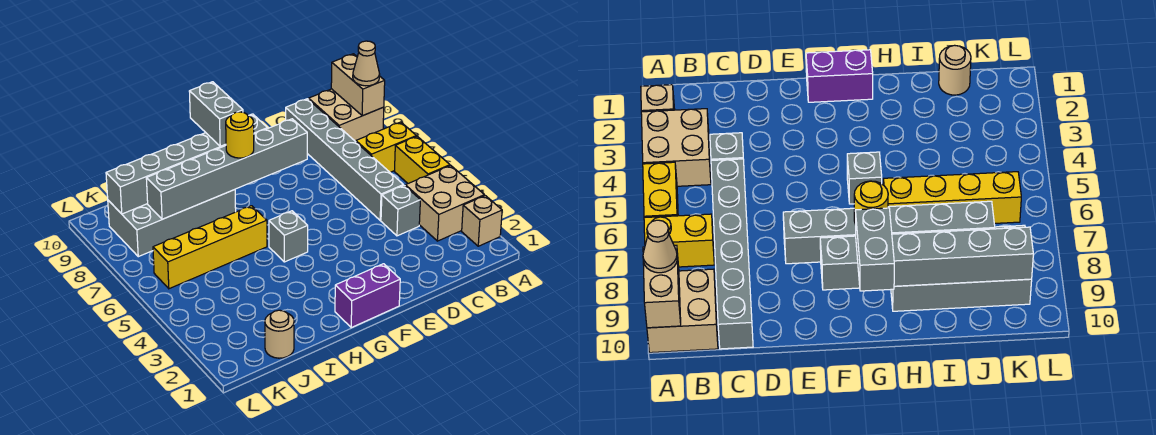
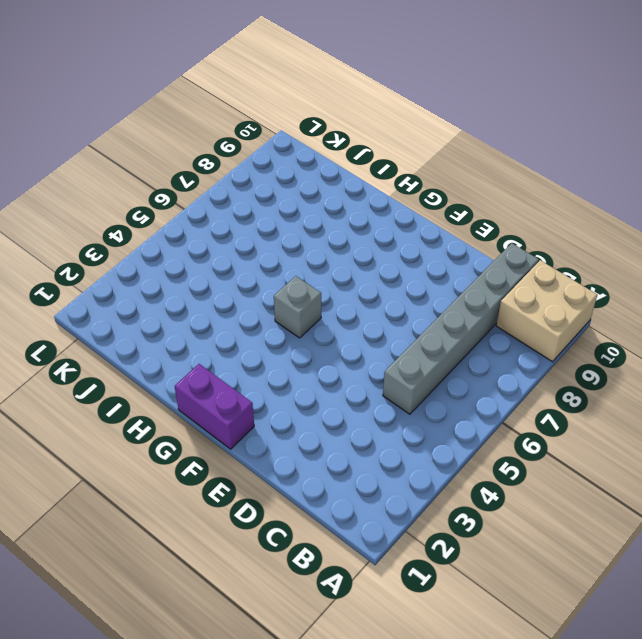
none -> tan brick A2 level 1
none -> tan brick A3:B4 level 1
none -> yellow brick A5:A6 level 1

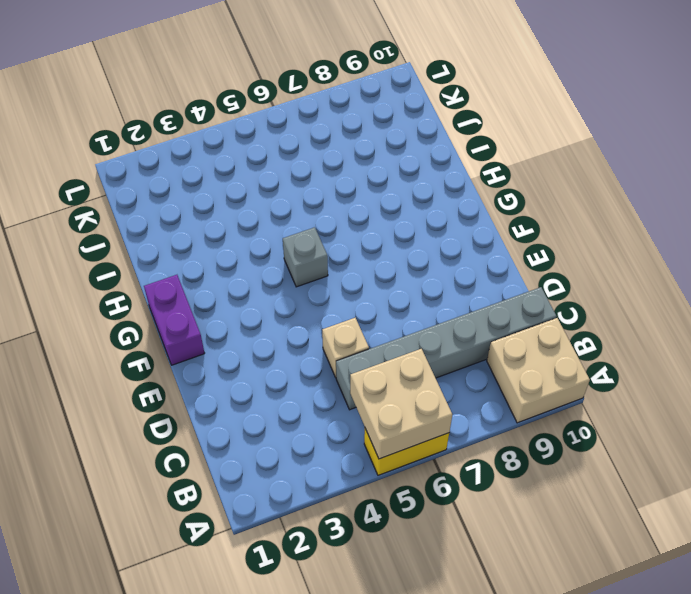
tan brick A5:B6 level 2 -> tan brick A3:B4 level 1
tan brick D5 level 1 -> tan brick A2 level 1
none -> yellow brick A7:B7 level 1
none -> grey brick C4 level 1
none -> yellow brick H6:K6 level 1

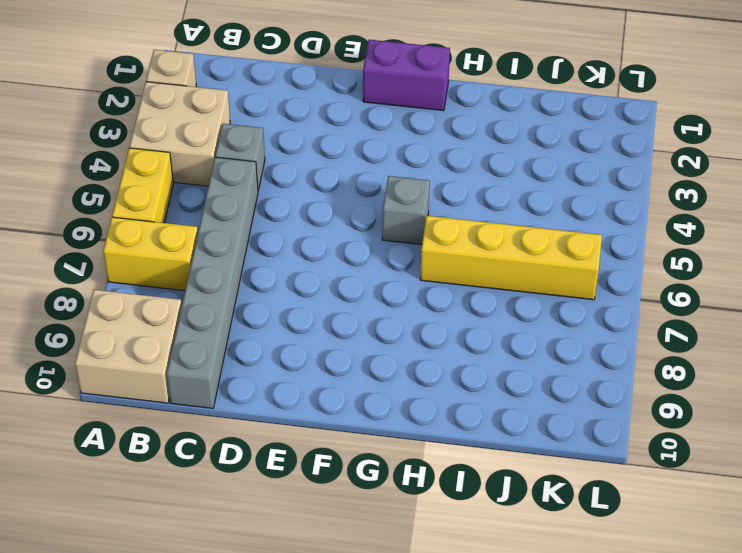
none -> grey brick H8:K9 level 1
none -> tan round brick J1 level 1
none -> tan brick A9:A10 level 2

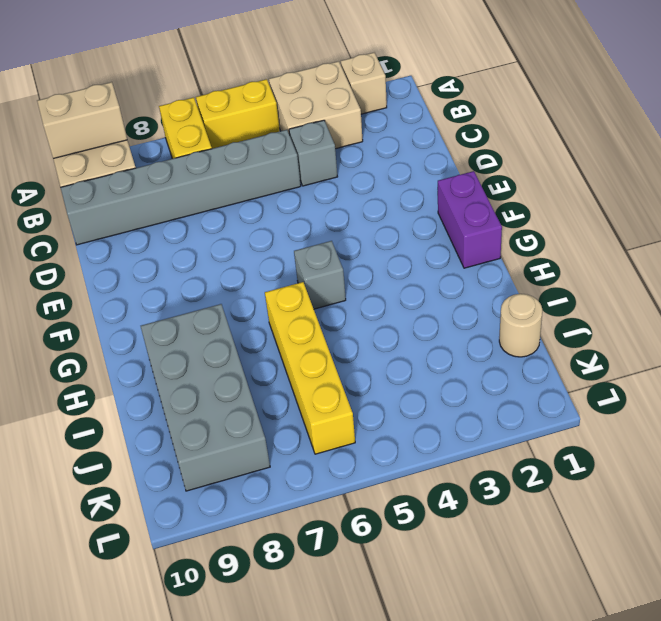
none -> grey brick E8:J8 level 2
none -> grey brick F9:K9 level 2
none -> tan cone A9 level 3

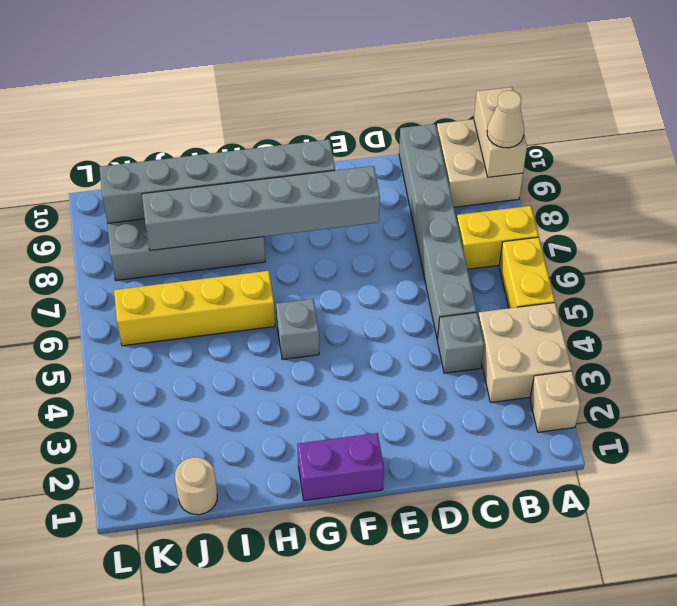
none -> yellow round brick G8 level 3
none -> grey brick G9:G10 level 3

